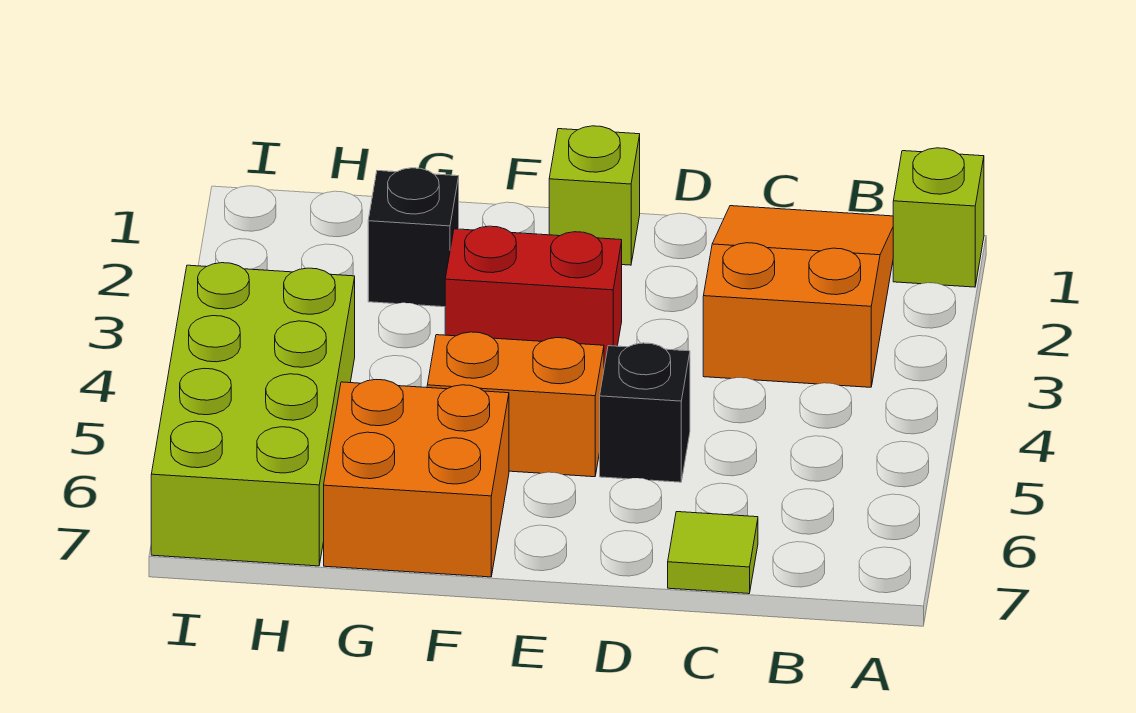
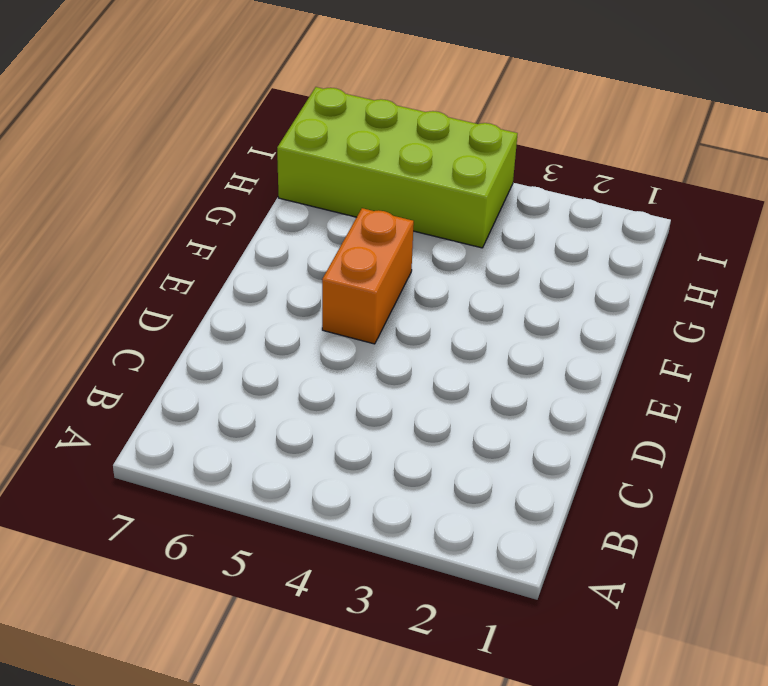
none -> lime brick A1 level 1
none -> orange slope B1:C3 level 1 top 3

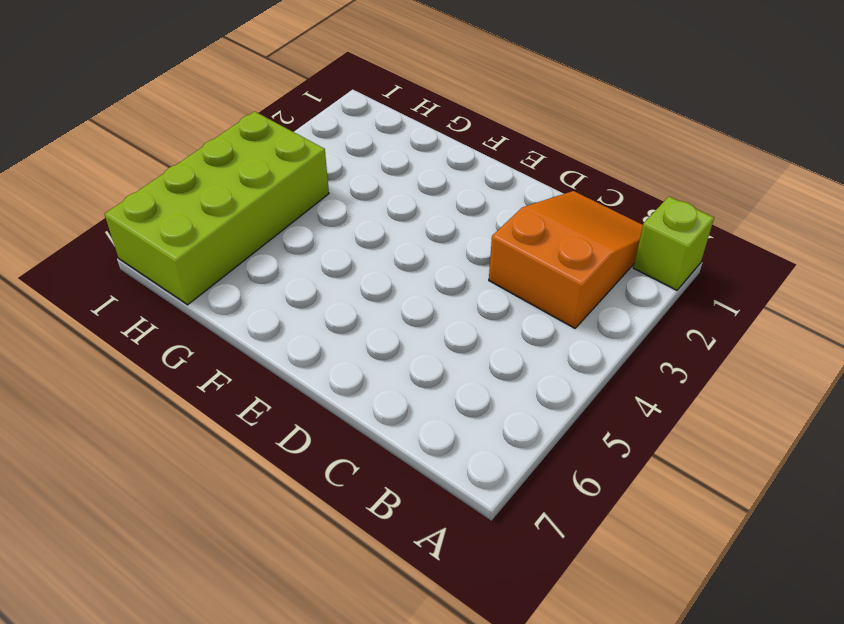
none -> lime tile C7 level 1
none -> black brick D5 level 1

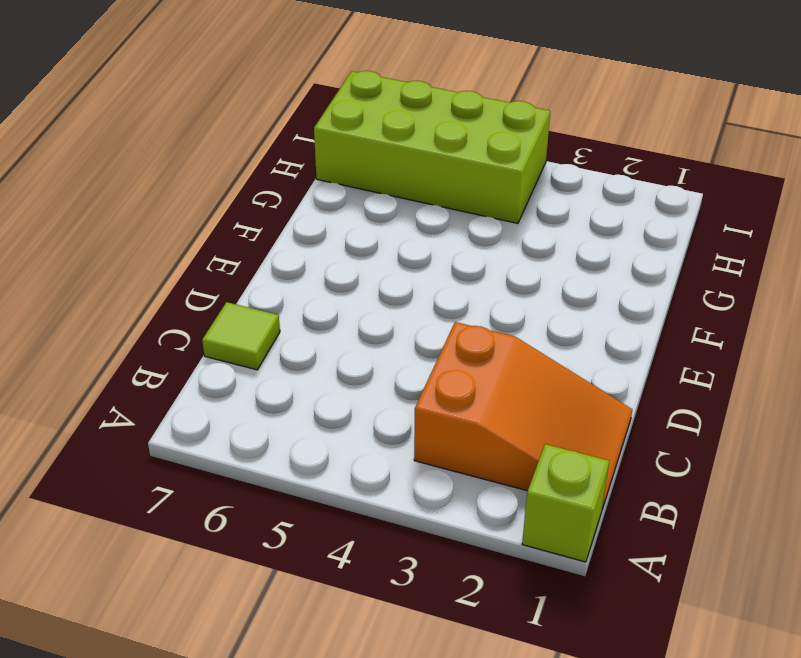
none -> black brick D5 level 1
none -> lime brick E1 level 1

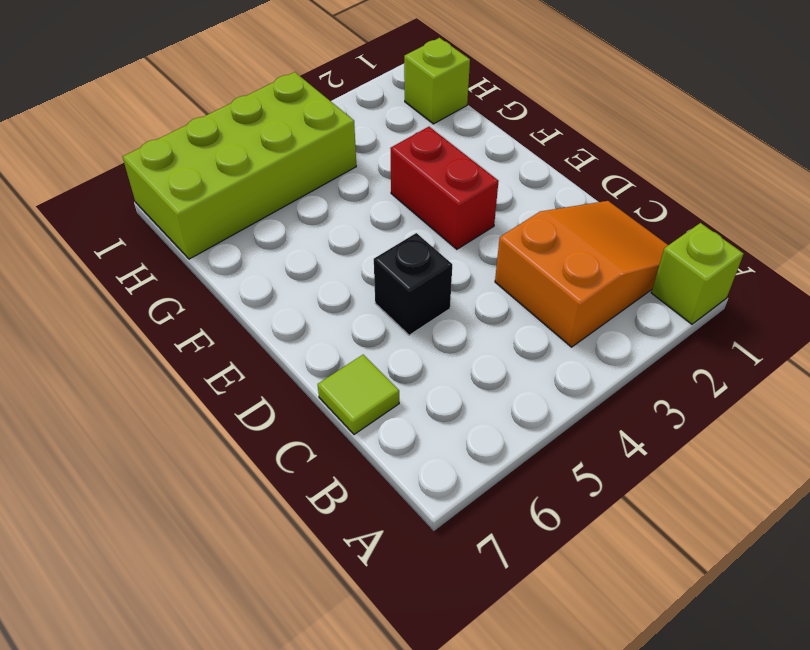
lime brick H1 level 1 -> lime brick E1 level 1
none -> orange brick E5:F5 level 1
none -> orange brick F6:G7 level 1

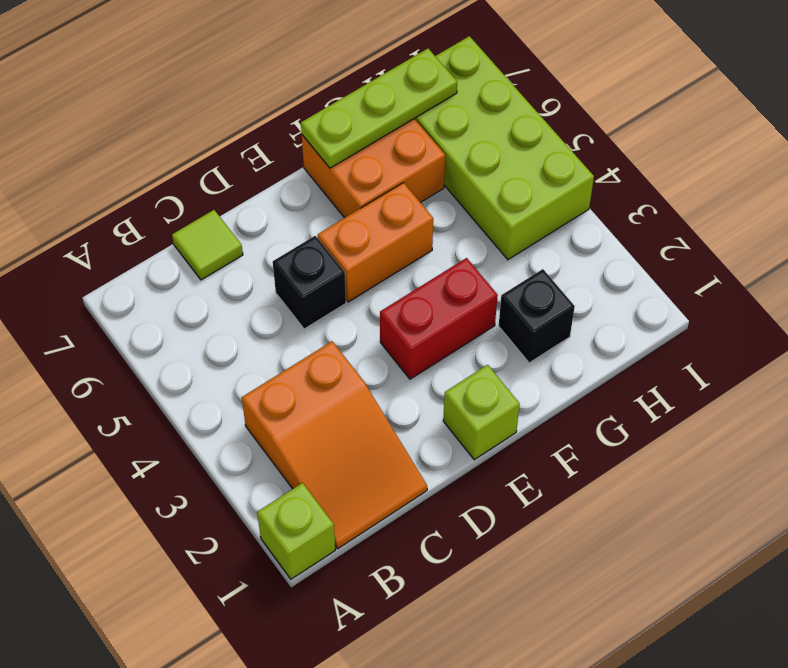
lime plate F7:H7 level 2 -> none

